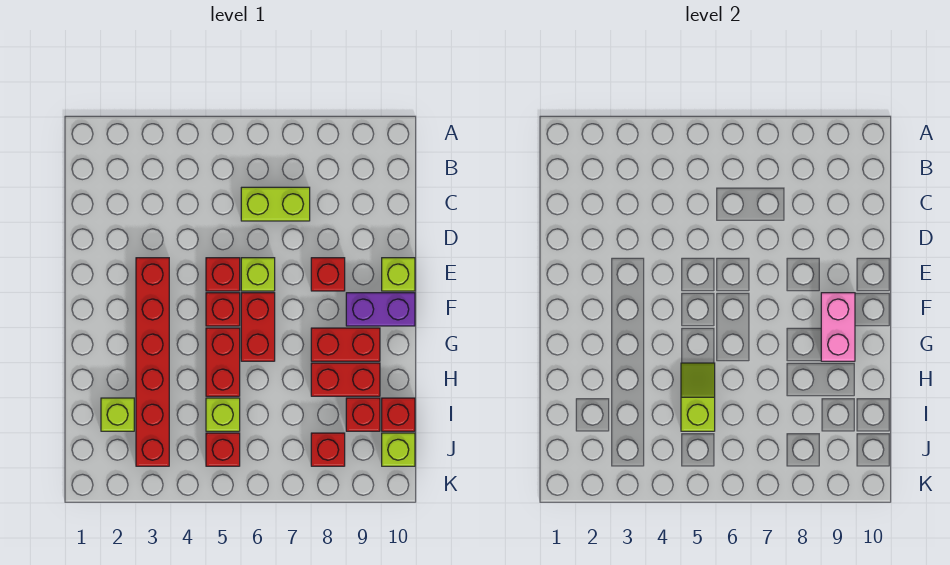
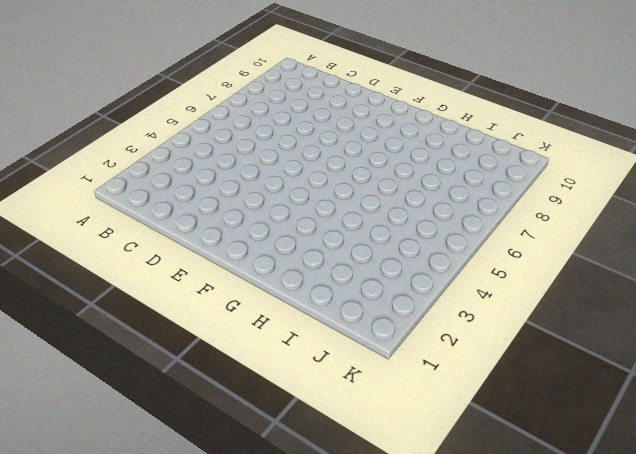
none -> lime brick C6:C7 level 1
none -> red brick E3:J3 level 1
none -> red brick E5 level 1

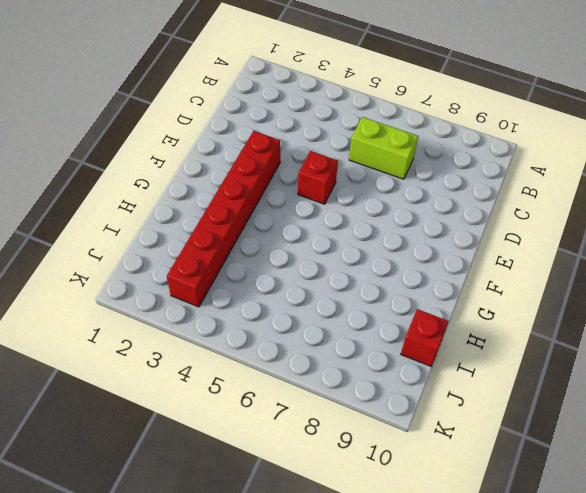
none -> lime brick E6 level 1
none -> red brick E8 level 1
none -> lime brick E10 level 1

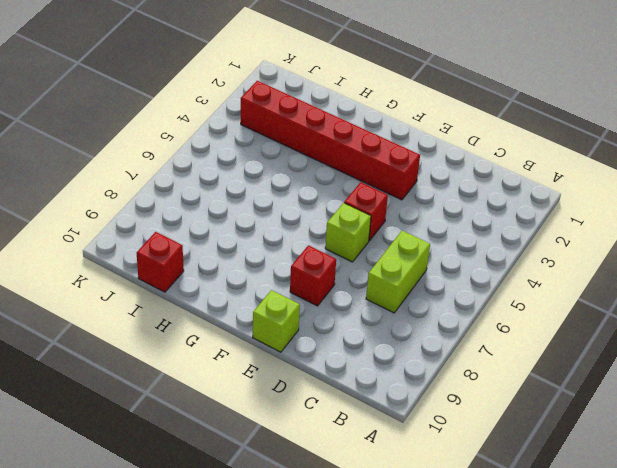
none -> red brick F5 level 1
none -> red brick F6:G6 level 1
none -> purple brick F9:F10 level 1

